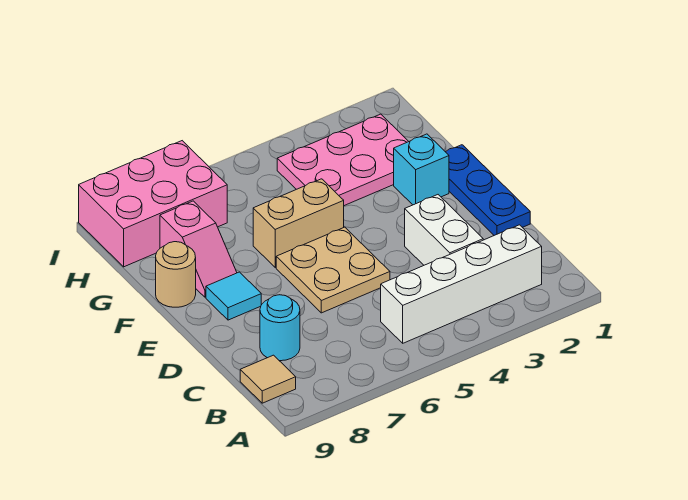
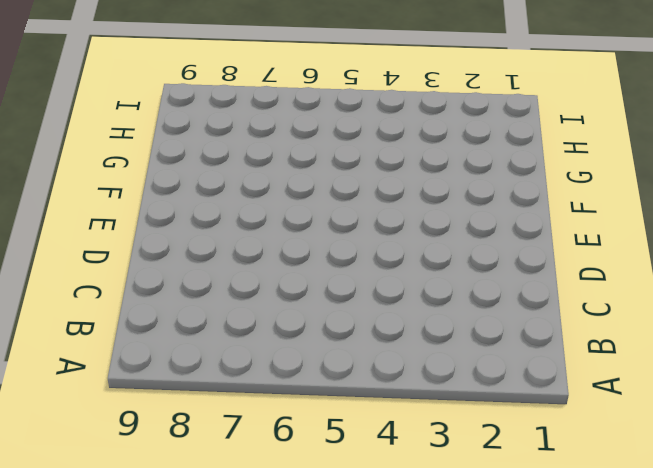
none -> white brick B2:B5 level 1
none -> tan tile B9 level 1
none -> white brick C3:D3 level 1

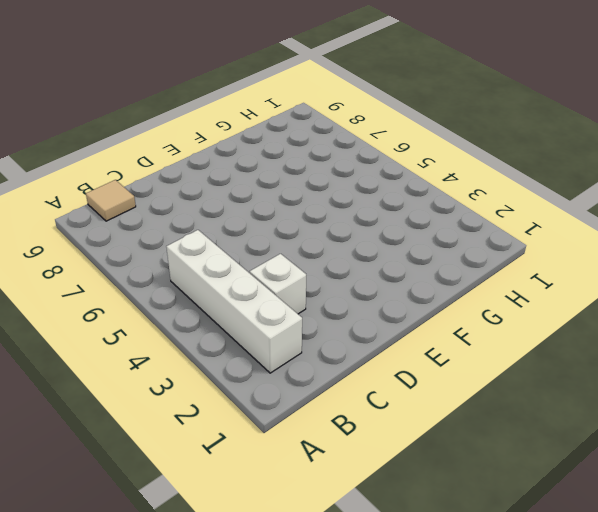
white brick C3 level 1 -> white brick C3:D3 level 1
none -> cyan round brick C8 level 1
none -> blue plate D1:F1 level 1
none -> tan plate D5:E6 level 1

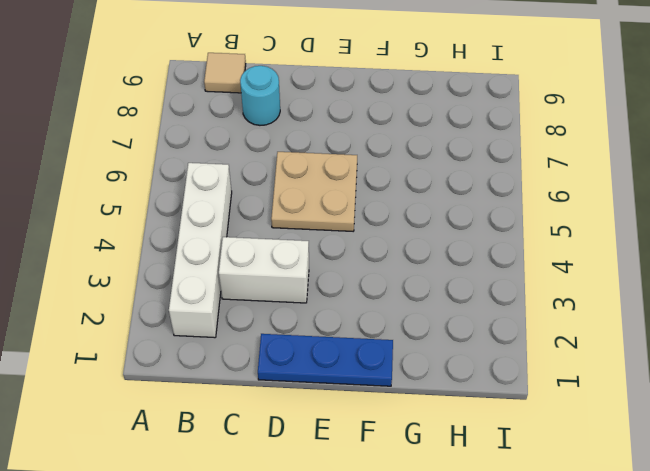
none -> cyan tile E8 level 1
none -> cyan brick F2 level 1
none -> tan brick F5:F6 level 1

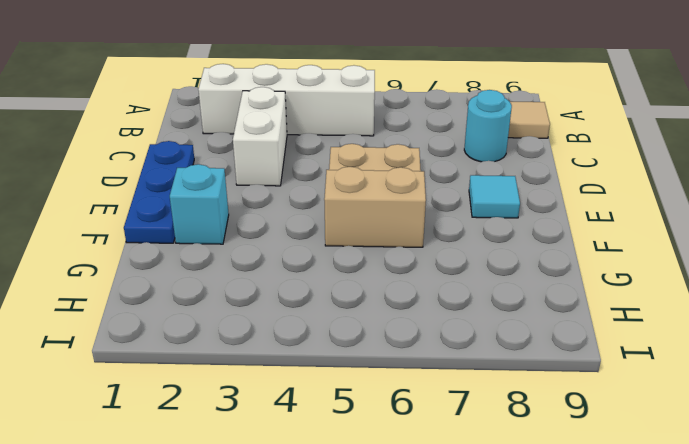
none -> pink slope F8:G8 level 1 top G
none -> tan round brick F9 level 1
none -> pink plate G2:H4 level 1

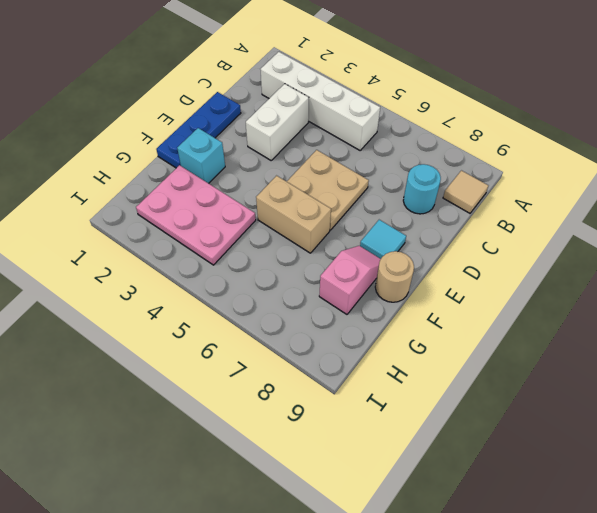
none -> pink brick H7:I9 level 1

